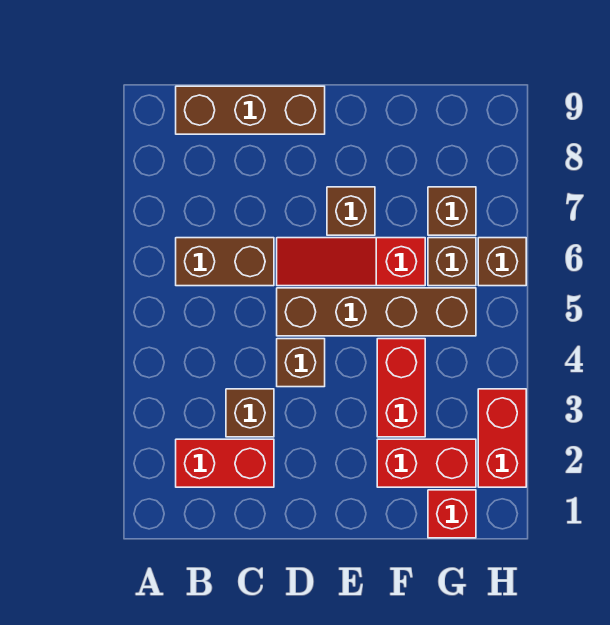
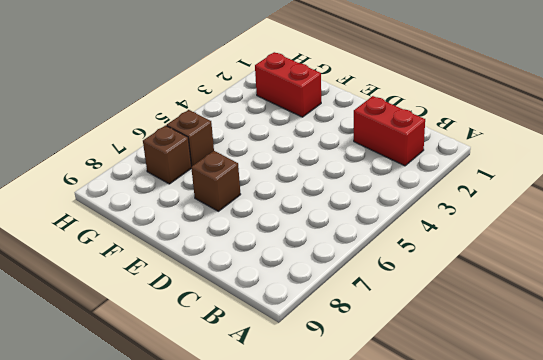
none -> brown brick B6:C6 level 1
none -> brown brick B9:D9 level 1
none -> brown brick C3 level 1

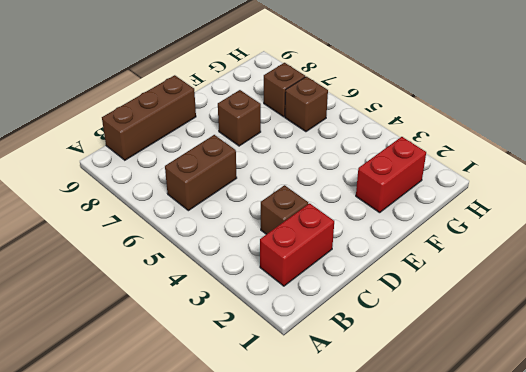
none -> brown brick D4 level 1
none -> brown brick D5:G5 level 1
none -> red slope D6:F6 level 1 top F

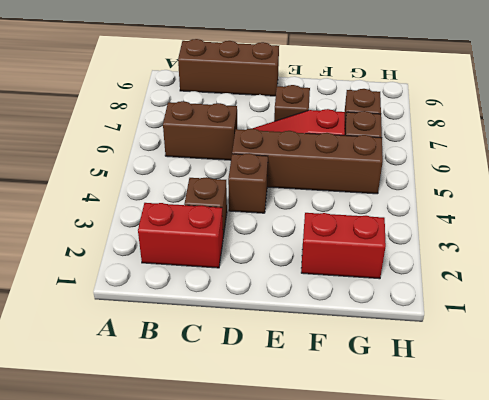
none -> red brick F3:F4 level 1
none -> red brick G1 level 1
none -> red brick H2:H3 level 1

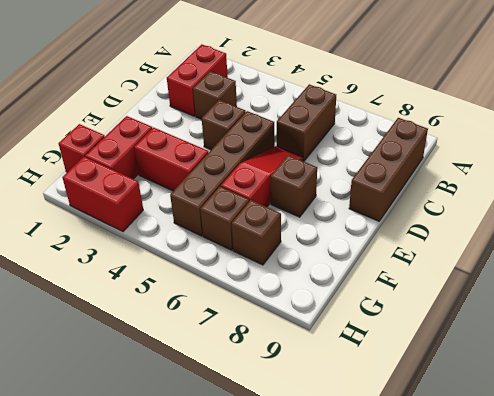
none -> brown brick H6 level 1

